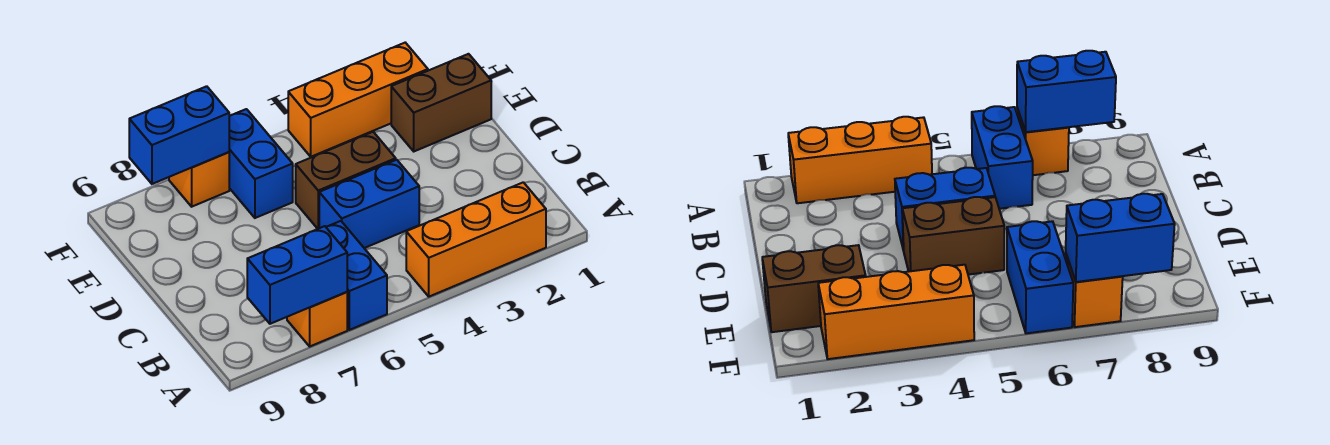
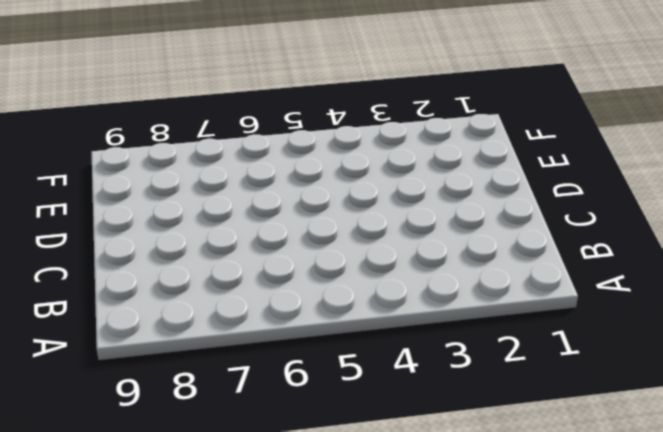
none -> orange brick A2:A4 level 1
none -> blue brick A6:B6 level 1

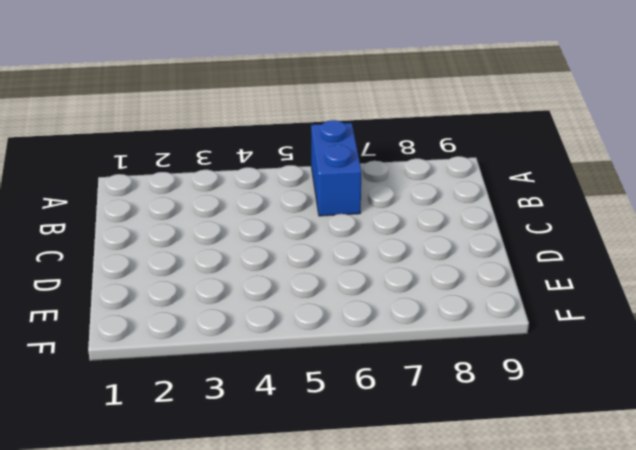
none -> orange brick A2:A4 level 1
none -> orange brick A7 level 1

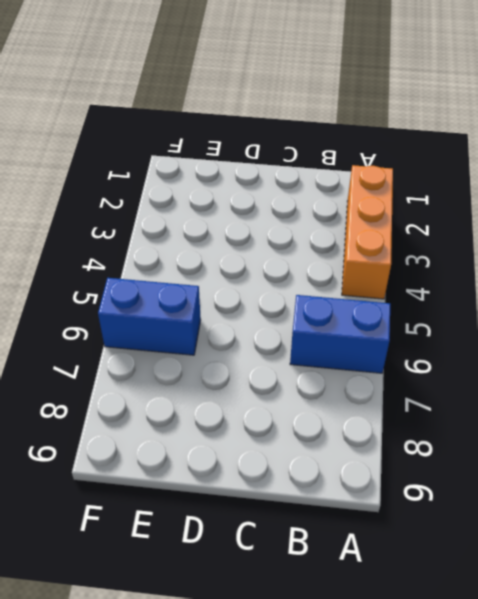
none -> orange brick A7 level 1
none -> blue brick C4:C5 level 1

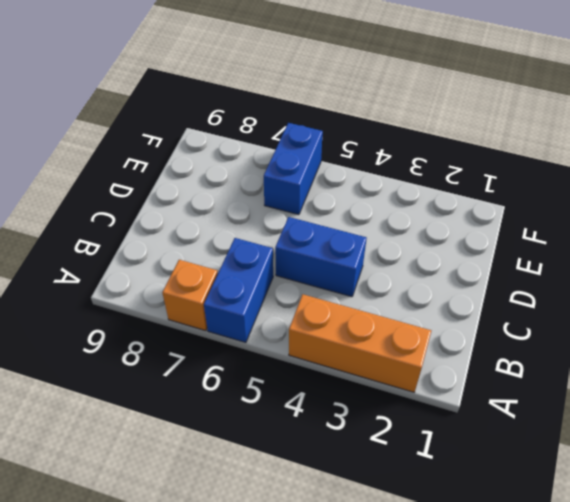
none -> brown brick D4:D5 level 1
none -> brown brick E1:E2 level 1

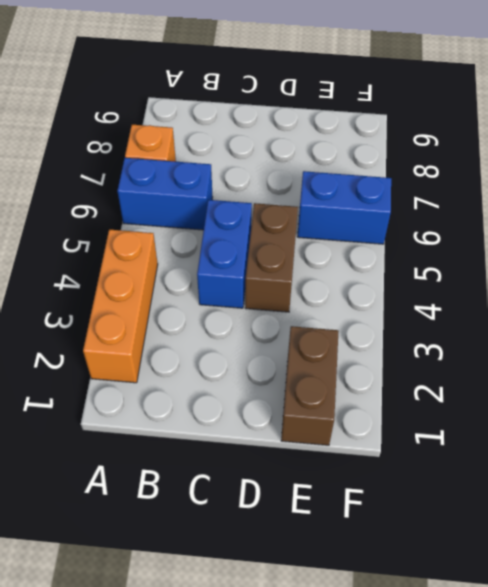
none -> orange brick F2:F4 level 1
none -> orange brick F7 level 1

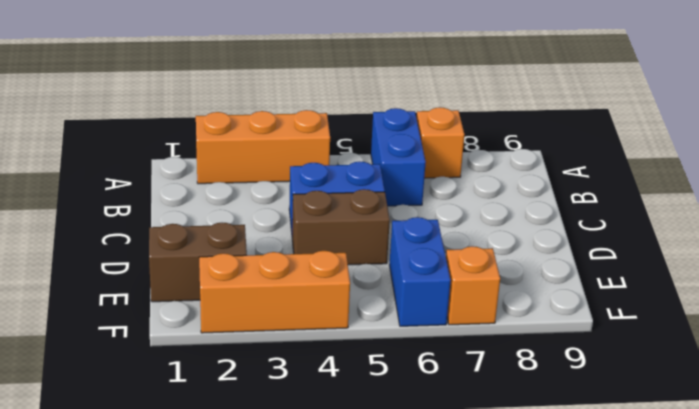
none -> blue brick A7:A8 level 2
none -> blue brick F7:F8 level 2

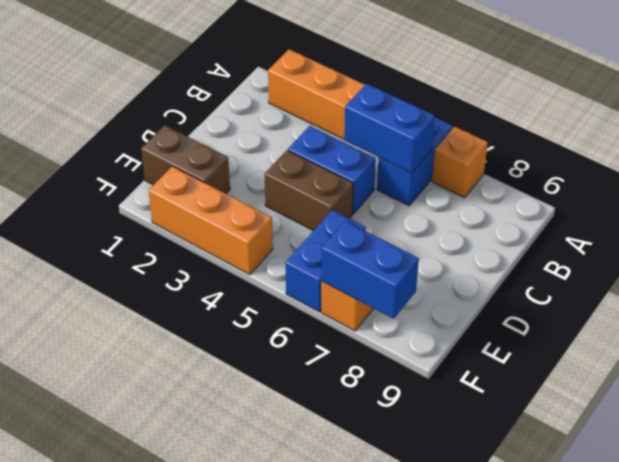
blue brick B5:B6 level 2 -> blue brick A7:A8 level 2

